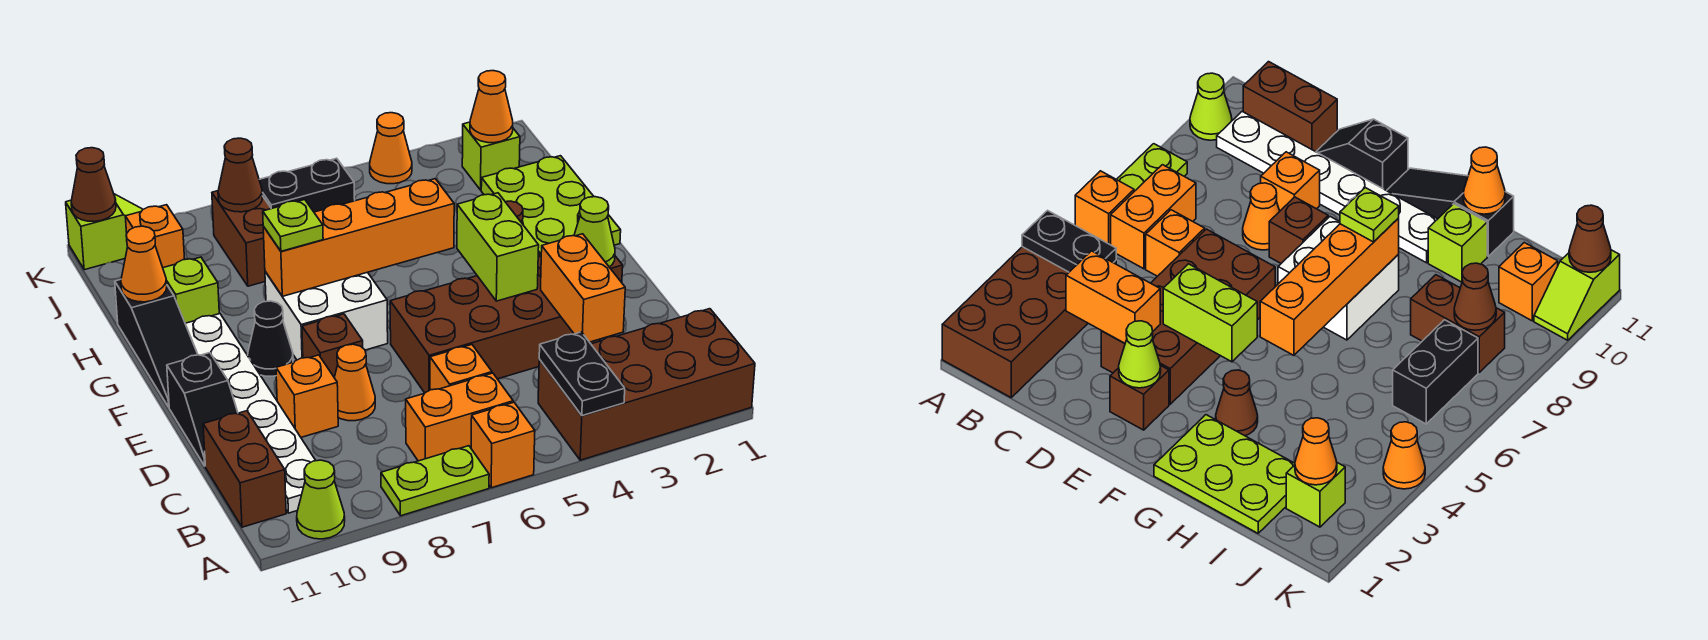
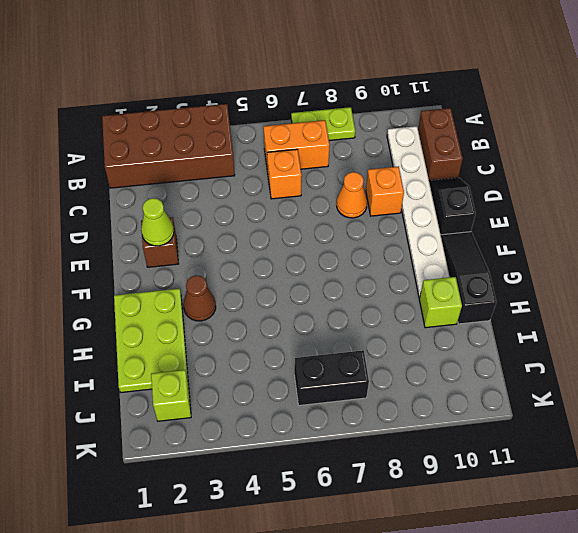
none -> orange brick A6 level 1
none -> lime cone A10 level 1
none -> brown brick D3:E6 level 1
none -> brown brick E8 level 1

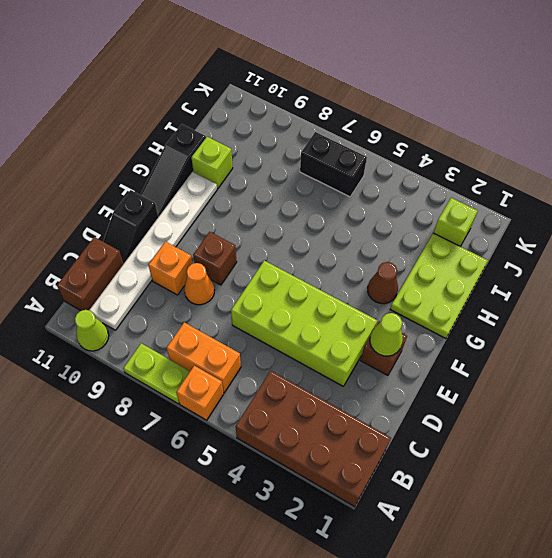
lime brick D3:E6 level 1 -> brown brick D3:E6 level 1
none -> orange brick C6 level 1
none -> white brick F7:G8 level 1
none -> black cone F9 level 1
none -> brown brick I8:J8 level 1

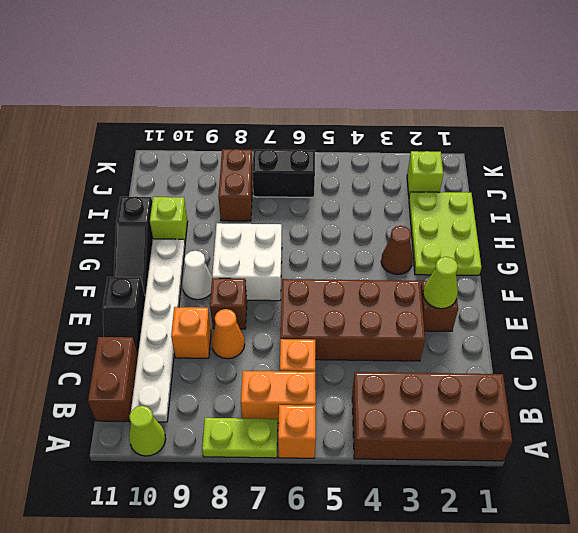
white cone F9 level 1 -> black cone F9 level 1
none -> orange brick J10 level 1
none -> orange cone K4 level 1
none -> lime slope K10:K11 level 1 top 11
none -> black plate A4:B4 level 2

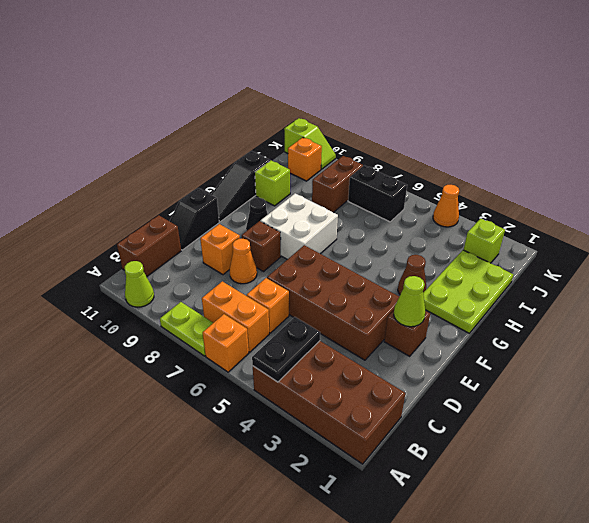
none -> white plate B10:G10 level 1
none -> orange brick C3:D3 level 2
none -> lime brick E4:F4 level 2
none -> orange brick G5:G8 level 2

